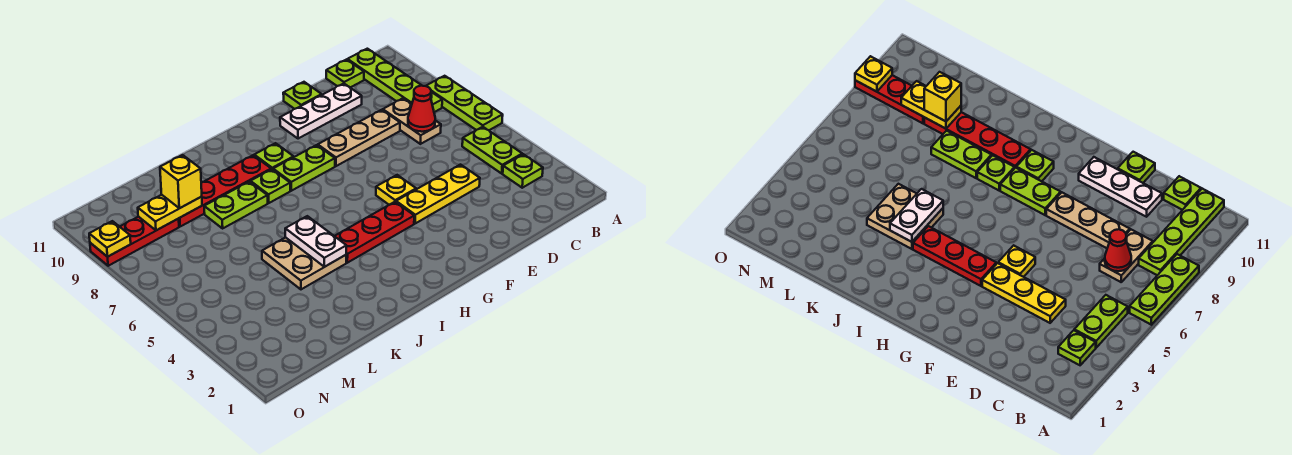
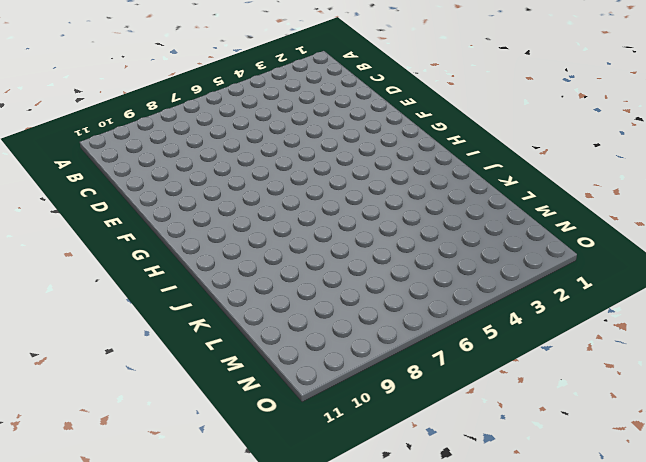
none -> lime plate A6:A8 level 1
none -> lime plate B3 level 1
none -> lime plate B4:B5 level 1

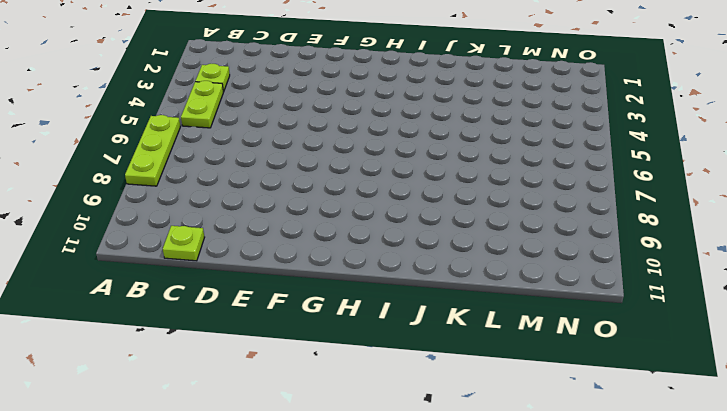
none -> lime plate B8:B11 level 1
none -> tan plate C7:C8 level 1
none -> yellow plate D4:F4 level 1

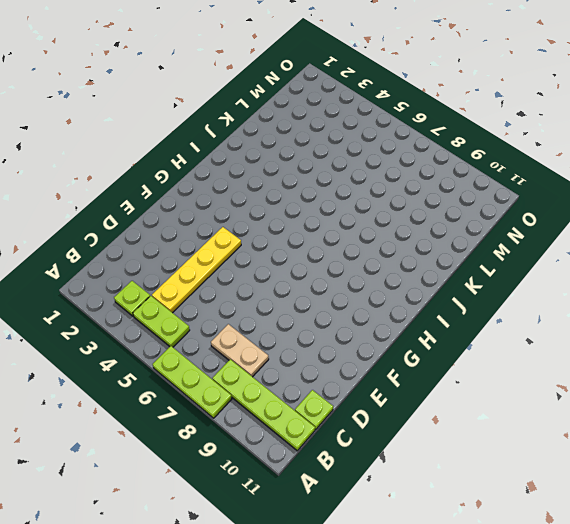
yellow plate C4:F4 level 1 -> yellow plate D4:F4 level 1
none -> tan plate D8:F8 level 1
none -> white plate D10:F10 level 1
none -> lime plate E11 level 1

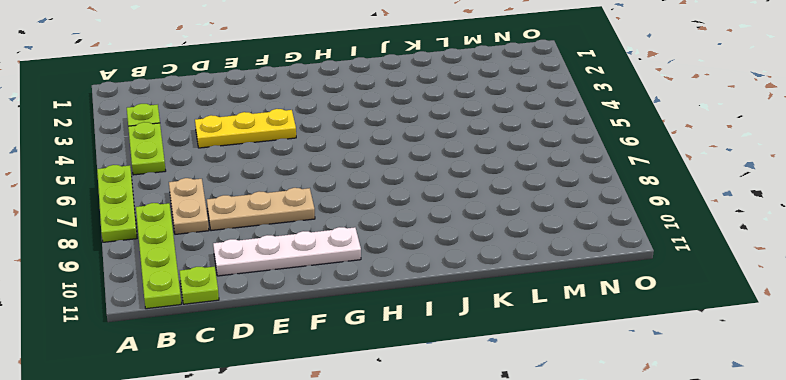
white plate D10:G10 level 1 -> white plate D10:F10 level 1
none -> lime plate E11 level 1
none -> yellow plate F5 level 1
none -> red plate G4:I4 level 1

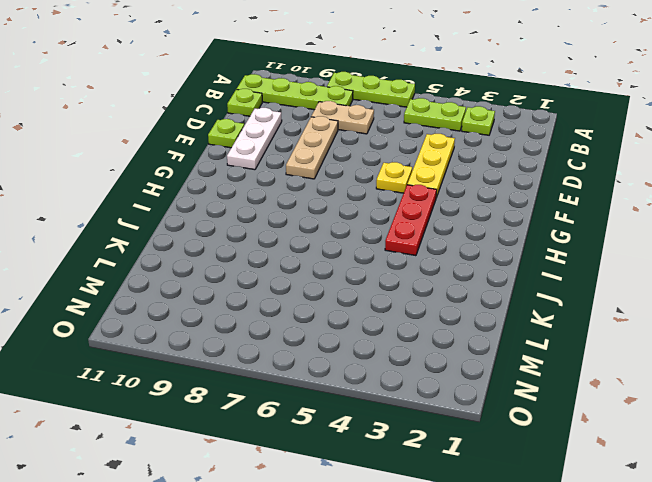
none -> lime plate G8:H8 level 1
none -> lime plate H9 level 1
none -> lime plate I8 level 1

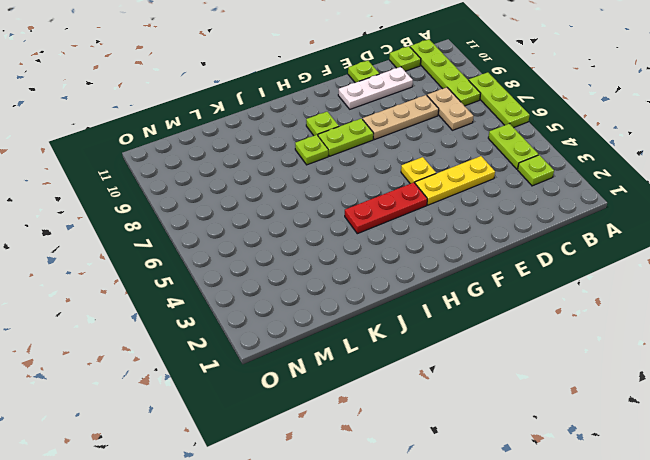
none -> red plate I9:L9 level 1
none -> tan plate J4:K5 level 1
none -> lime plate J8:K8 level 1

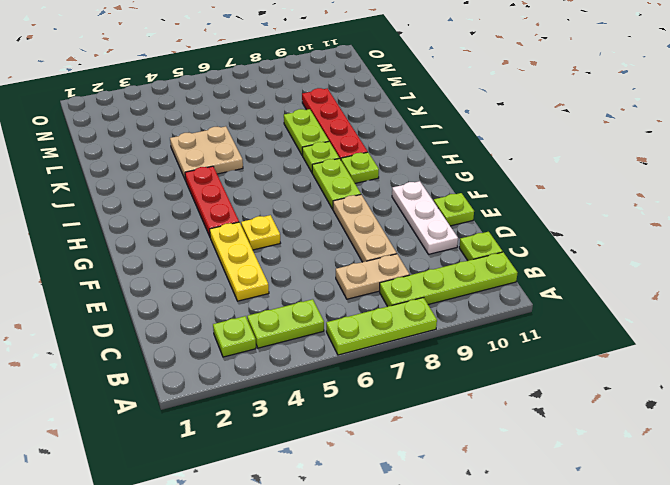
none -> red plate M9:O9 level 1
none -> red cone C7 level 2
none -> white plate J4:J5 level 2

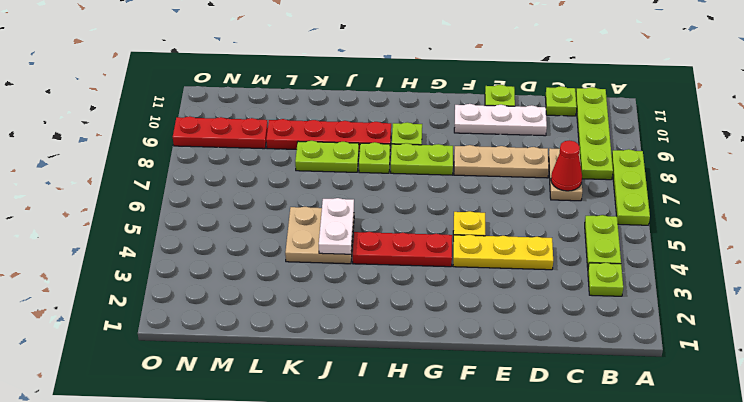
none -> yellow plate L9:M9 level 2
none -> yellow plate O9 level 2
none -> yellow brick L9 level 3

